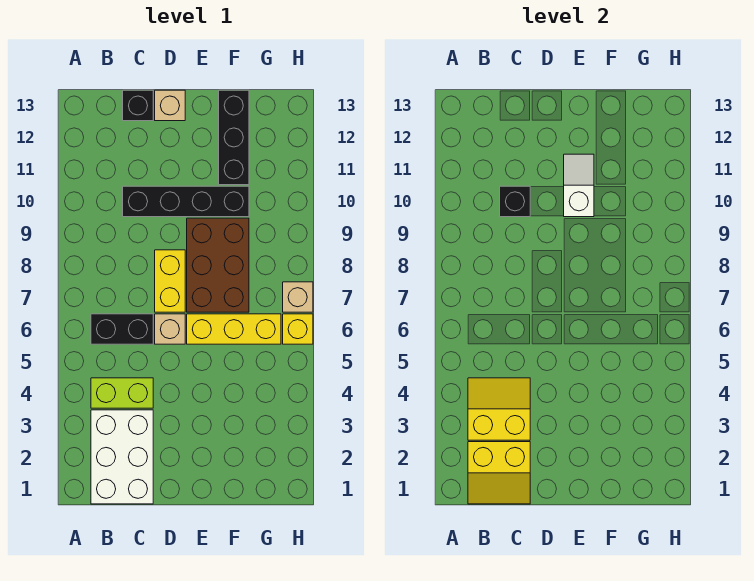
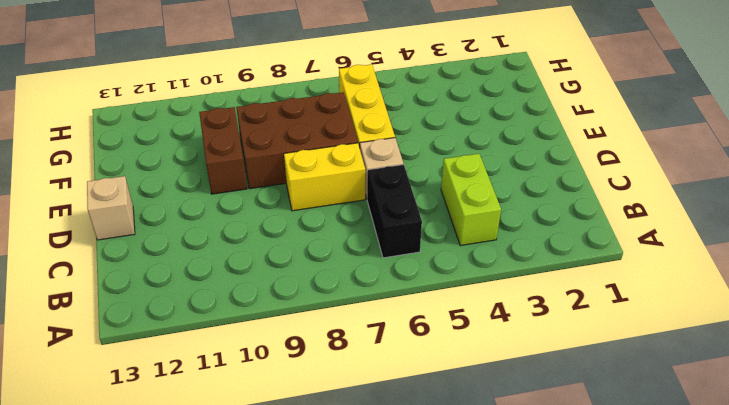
brown brick E10:F10 level 1 -> black brick C10:F10 level 1
none -> white brick B1:C3 level 1
none -> black brick C13 level 1
none -> black brick F11:F13 level 1

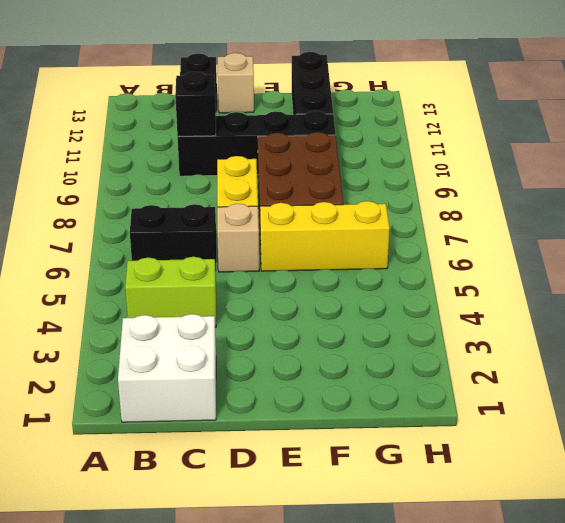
white brick B1:C2 level 1 -> white brick B1:C3 level 1
none -> yellow brick H6 level 1
none -> tan brick H7 level 1
none -> yellow slope B1:C2 level 2 top 2

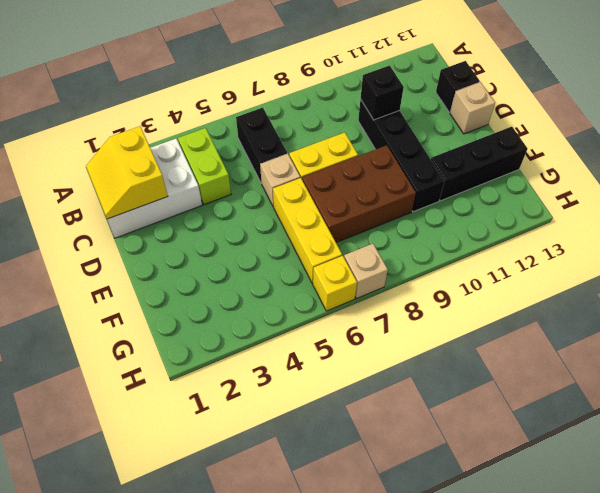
none -> yellow slope B3:C4 level 2 top 3
none -> white slope E10:E11 level 2 top 10

